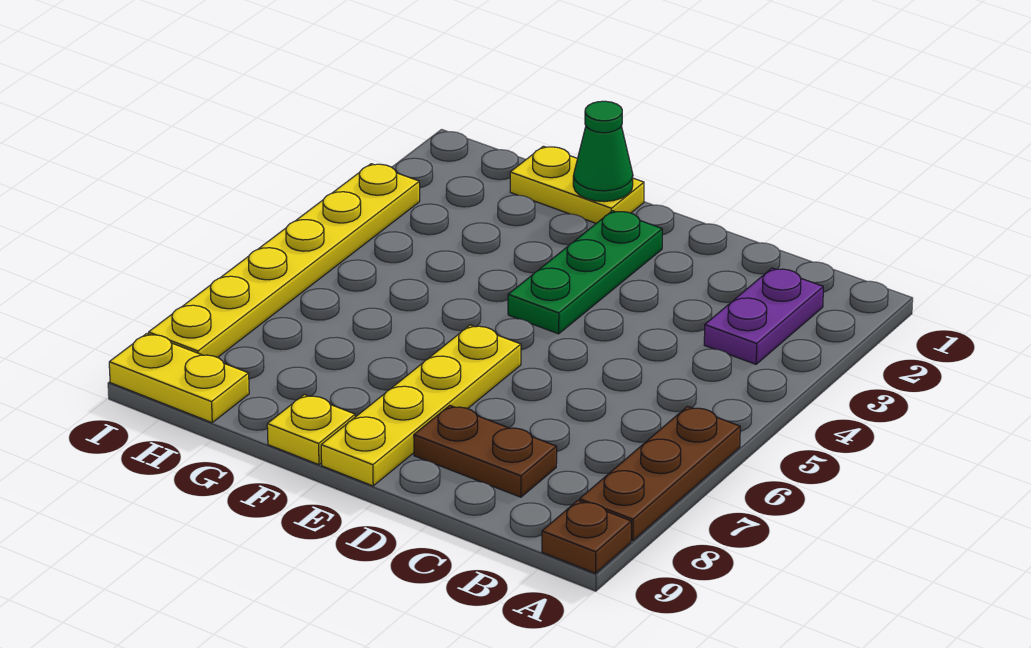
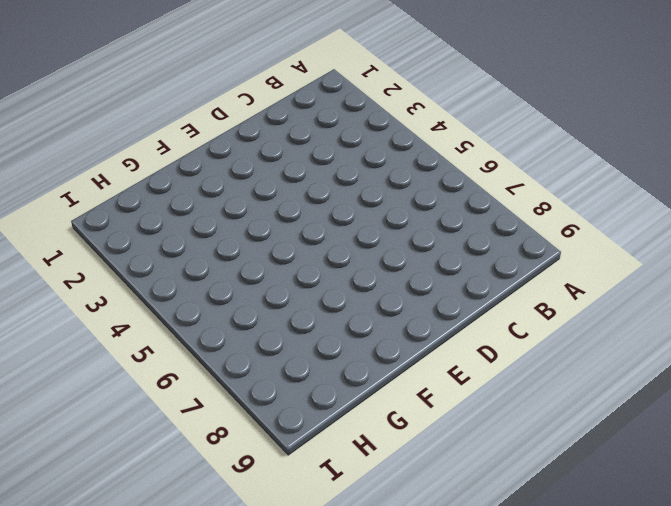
none -> brown plate A6:A8 level 1
none -> brown plate A9 level 1

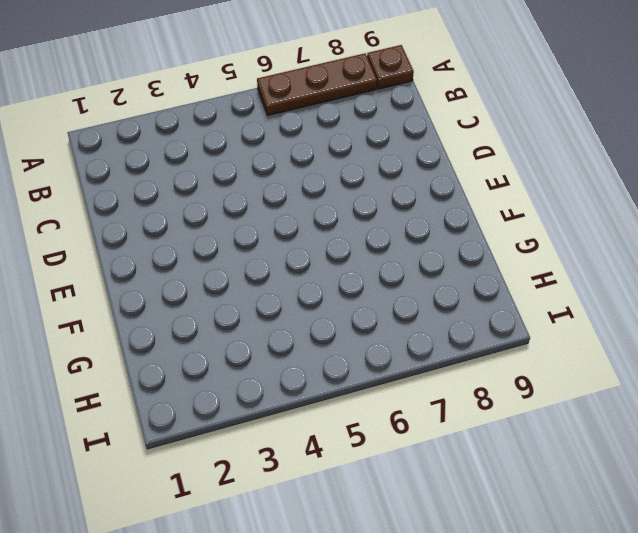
none -> purple plate B2:B3 level 1
none -> brown plate C8:D8 level 1

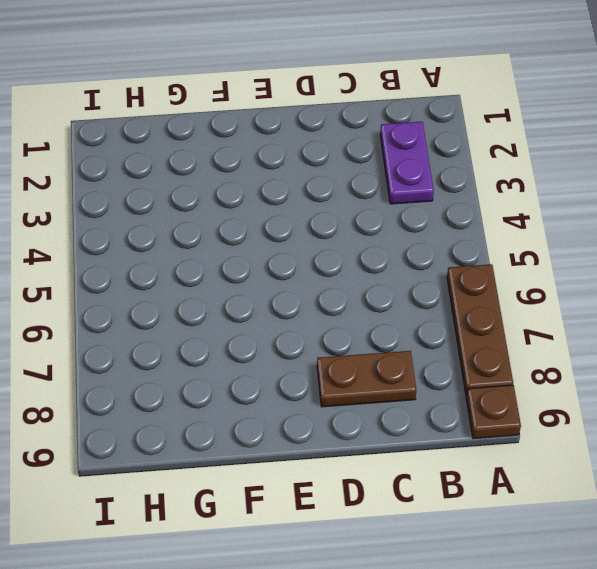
none -> green plate E2:E4 level 1
none -> yellow plate E6:E9 level 1

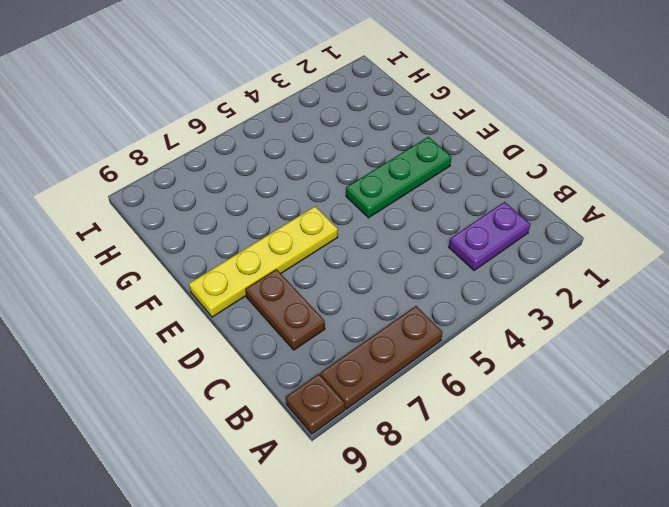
none -> yellow plate F1:G1 level 1
none -> yellow plate F9 level 1

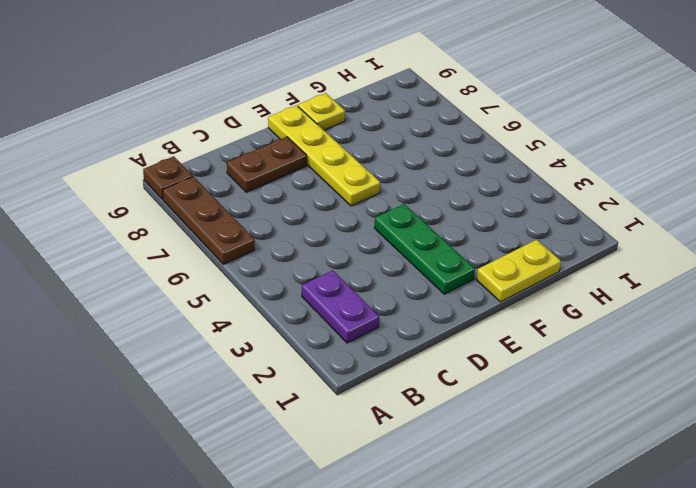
none -> yellow plate H9:I9 level 1
none -> yellow plate I3:I8 level 1

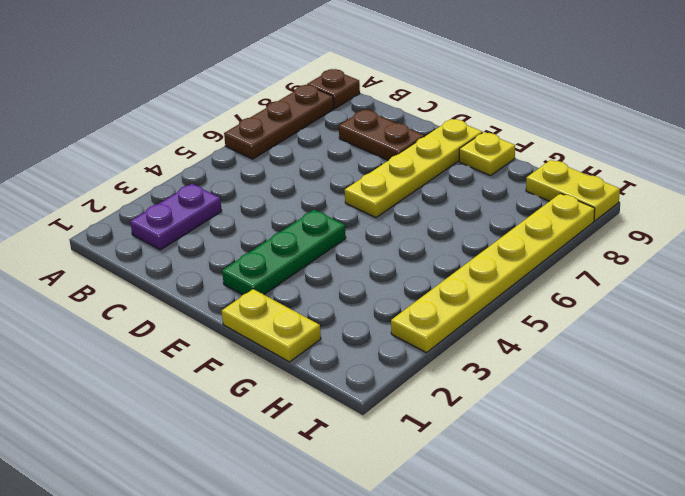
none -> green cone F1 level 2

